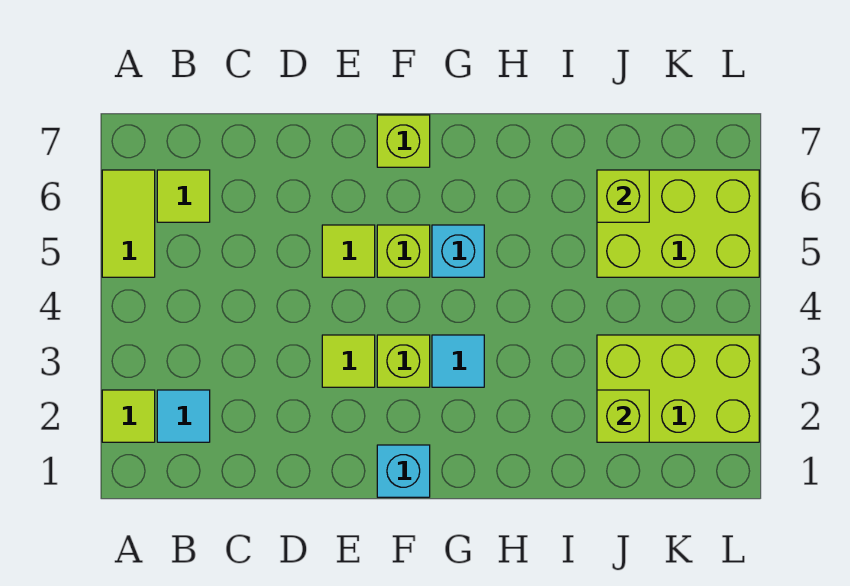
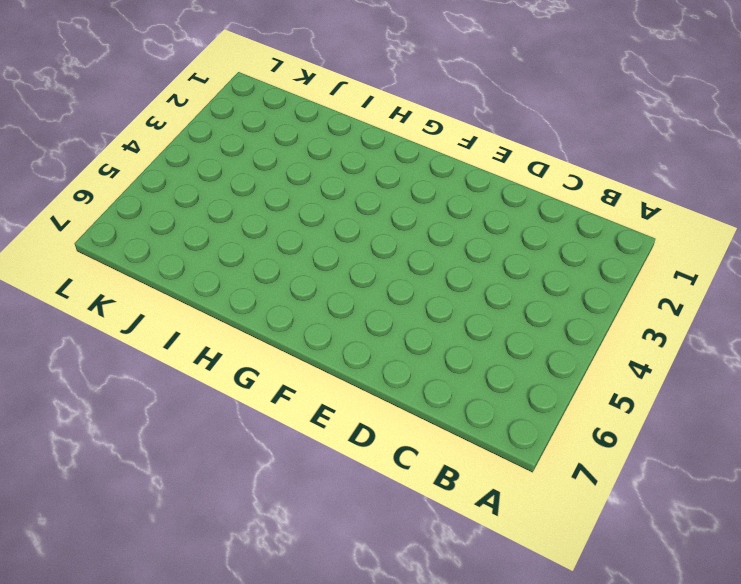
none -> lime tile A2 level 1
none -> lime tile A5:A6 level 1
none -> cyan tile B2 level 1

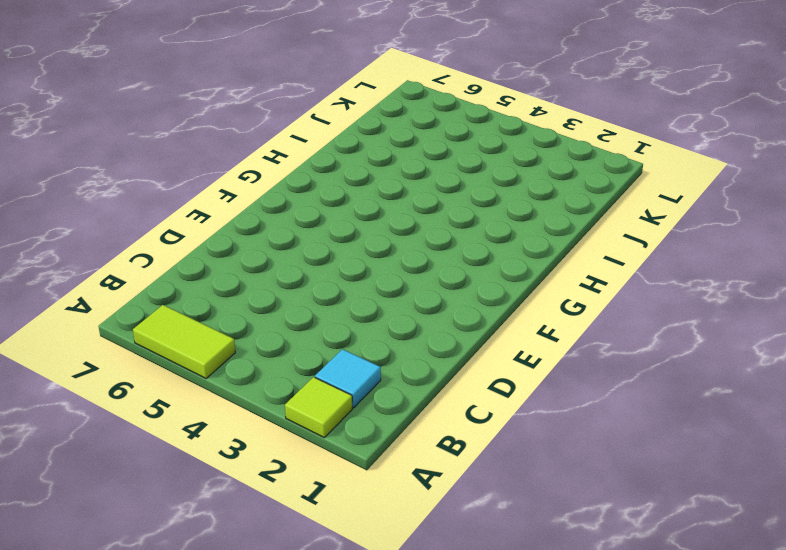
none -> lime tile B6 level 1
none -> lime tile E3 level 1
none -> lime tile E5 level 1

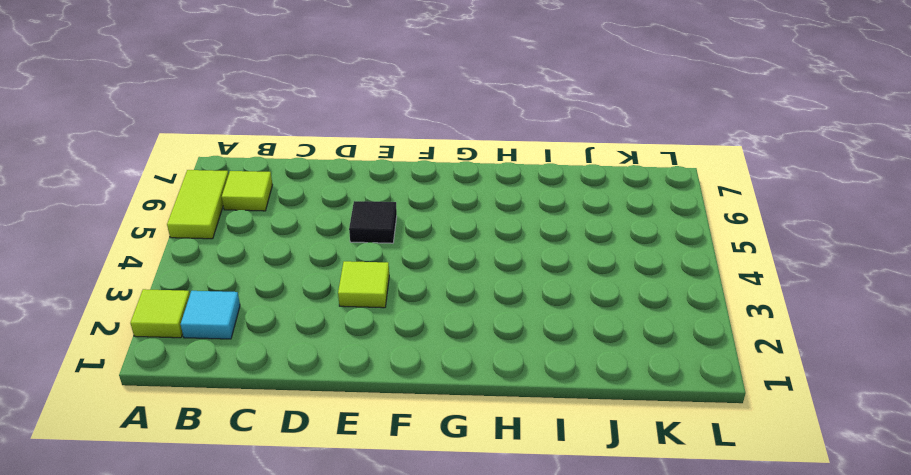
black tile E5 level 1 -> lime tile E5 level 1
none -> cyan brick F1 level 1
none -> lime brick F3 level 1
none -> lime brick F5 level 1

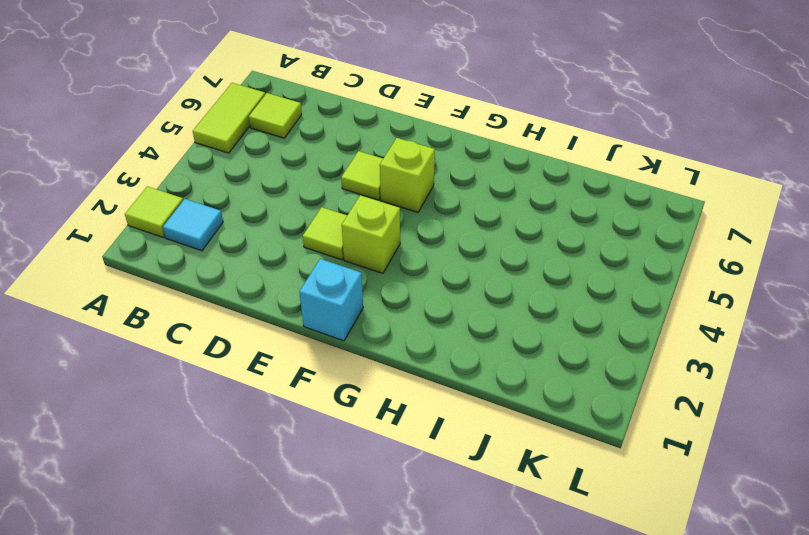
none -> lime brick F7 level 1
none -> cyan tile G3 level 1
none -> cyan brick G5 level 1

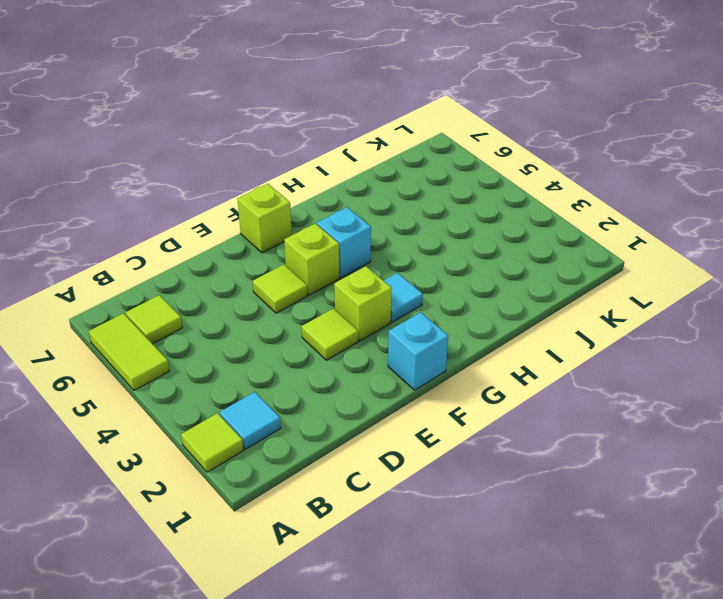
none -> lime brick J2:L3 level 1
none -> lime brick J5:L6 level 1
none -> lime brick J2 level 2

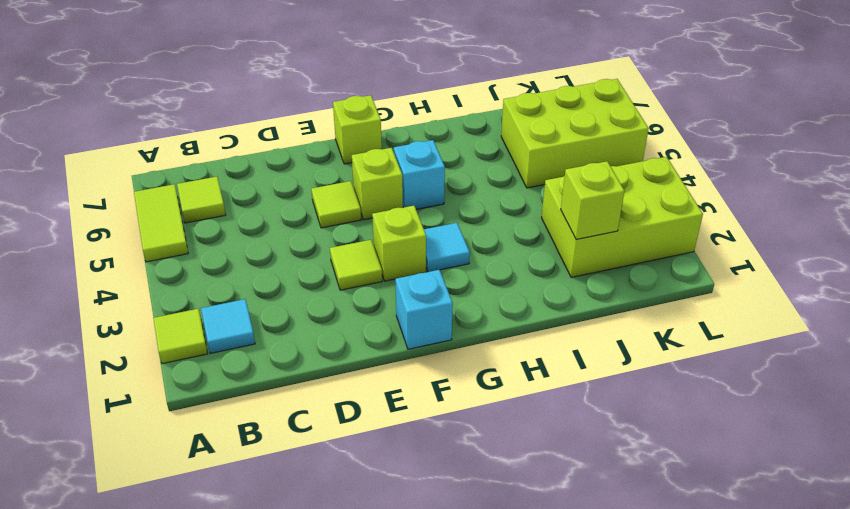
none -> lime brick J6 level 2

